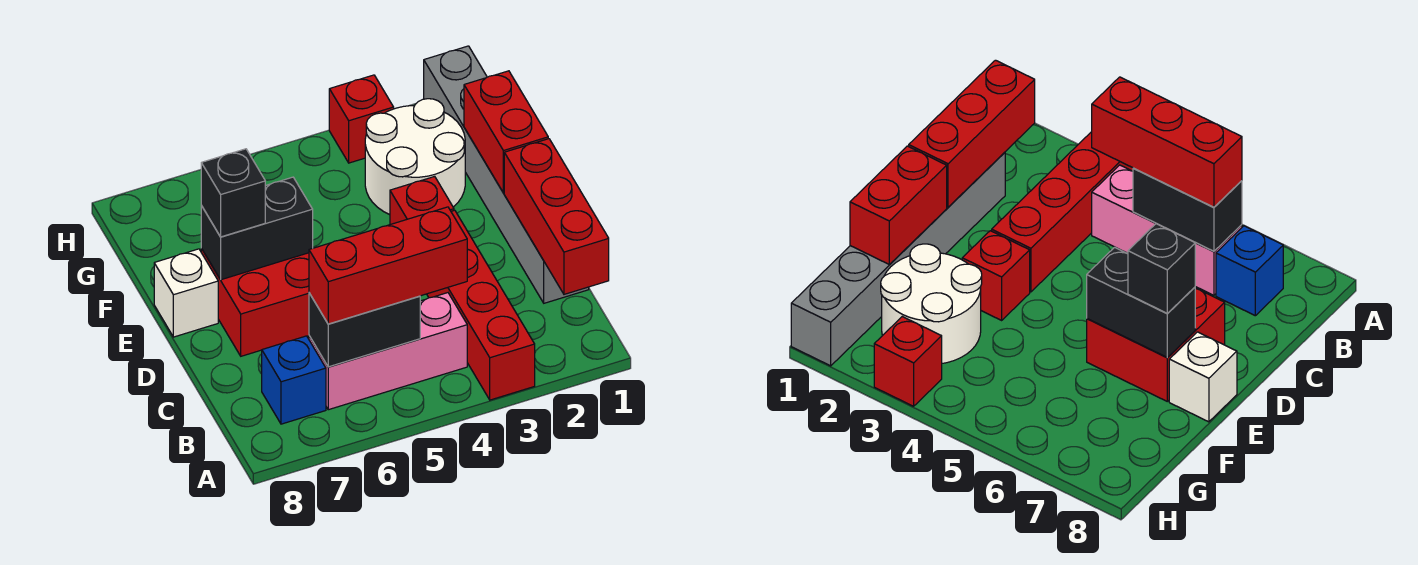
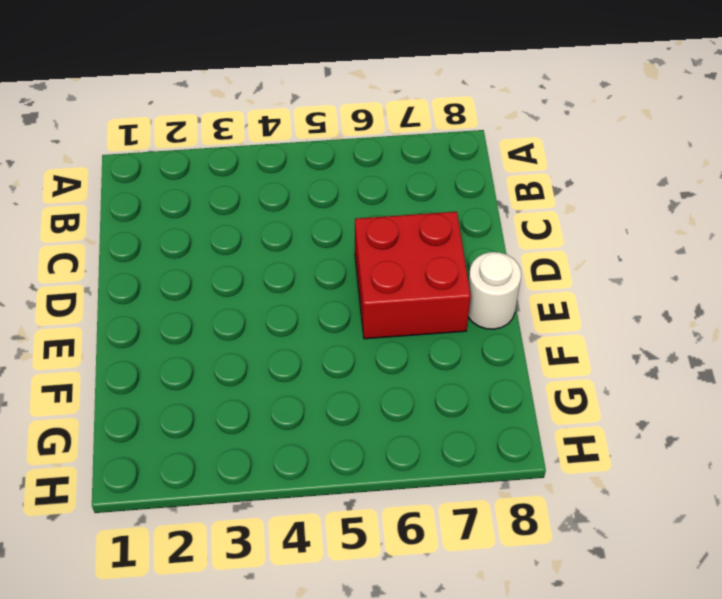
white round brick E8 level 1 -> white brick E8 level 1
none -> red brick A3:D3 level 1
none -> pink brick B4:B6 level 1
none -> blue brick B7 level 1

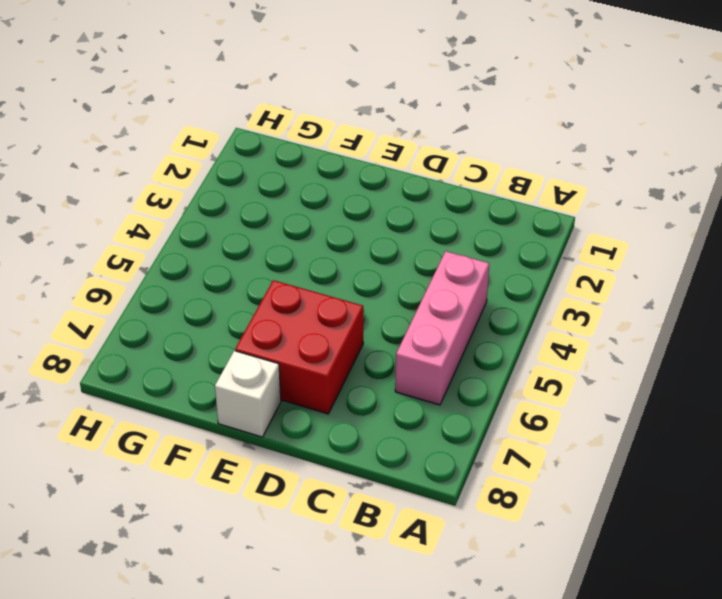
none -> red brick A3:D3 level 1
none -> blue brick B7 level 1
none -> grey brick C1:H1 level 1

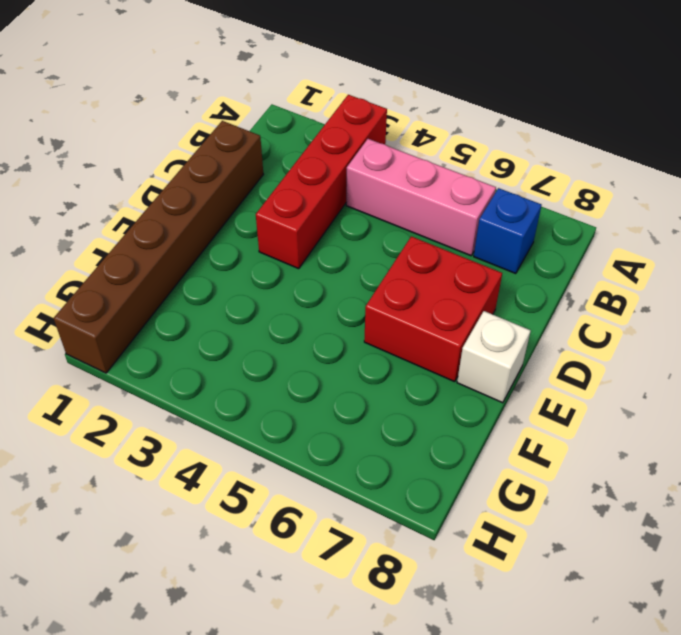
brown brick C1:H1 level 1 -> grey brick C1:H1 level 1
none -> red brick E3 level 1
none -> white round brick F2:G3 level 1
none -> red brick H3 level 1

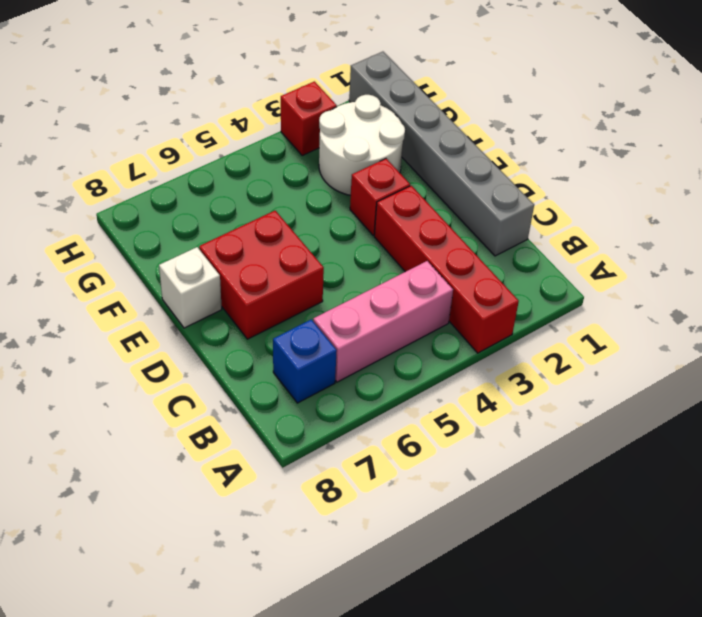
none -> red brick B1:D1 level 2
none -> black brick B5:B6 level 2
none -> red brick E1:F1 level 2

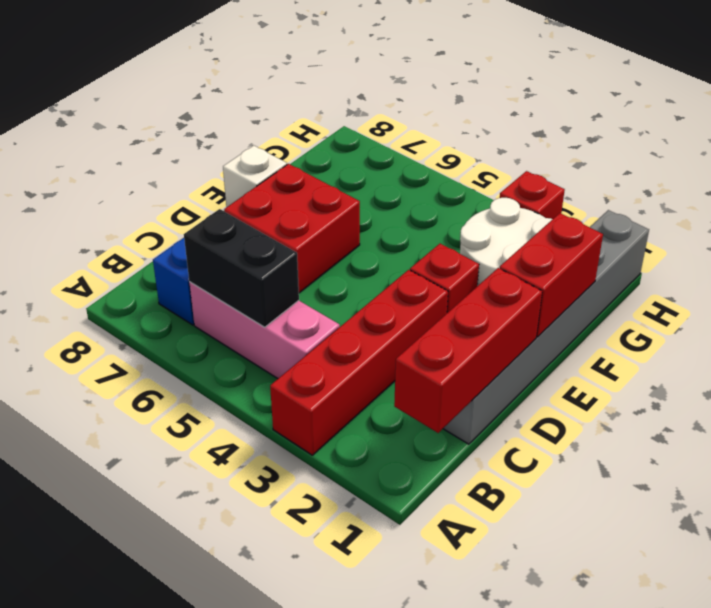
none -> black brick E6:E7 level 2
none -> red brick B4:B6 level 3
none -> black brick E7 level 3

